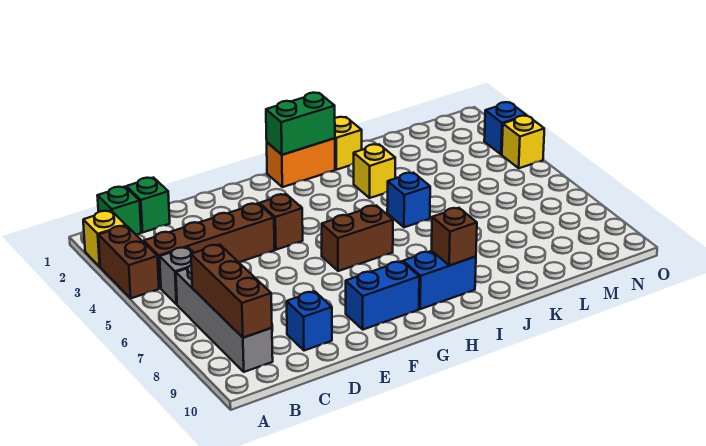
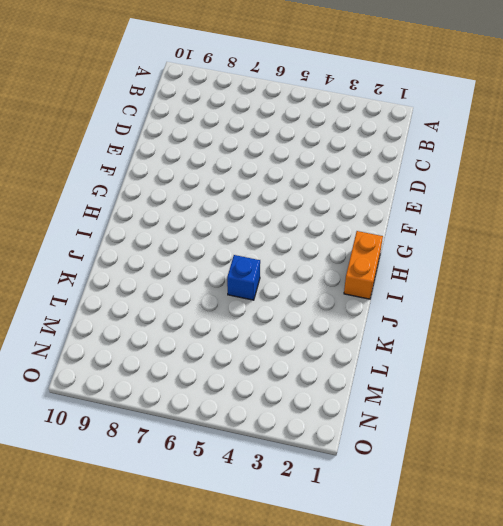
none -> yellow brick A2 level 1
none -> brown brick A3:A4 level 1
none -> green brick B1 level 1

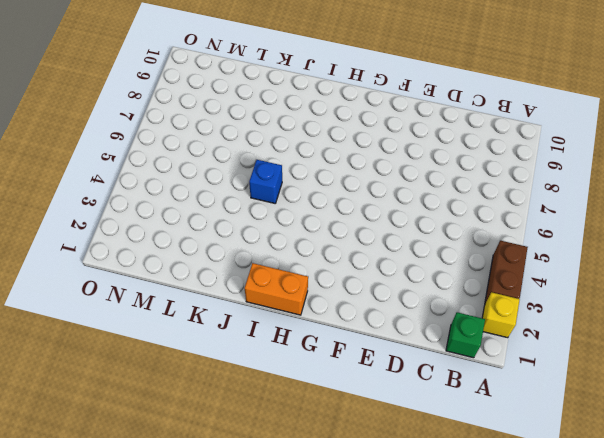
none -> brown brick B4:E4 level 1
none -> grey brick B5 level 1
none -> grey brick B6:B9 level 1

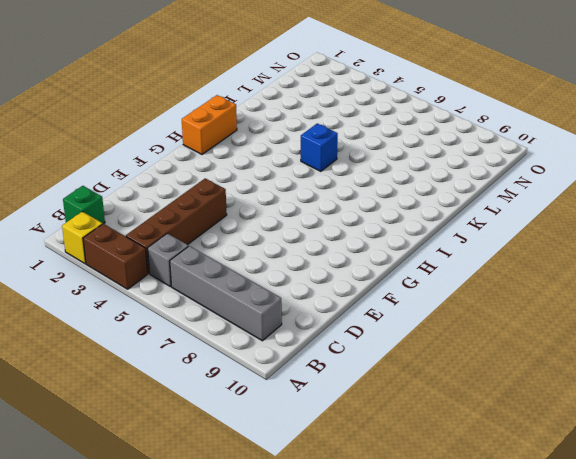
none -> green brick C1 level 1
none -> blue brick D9 level 1
none -> brown brick F4 level 1

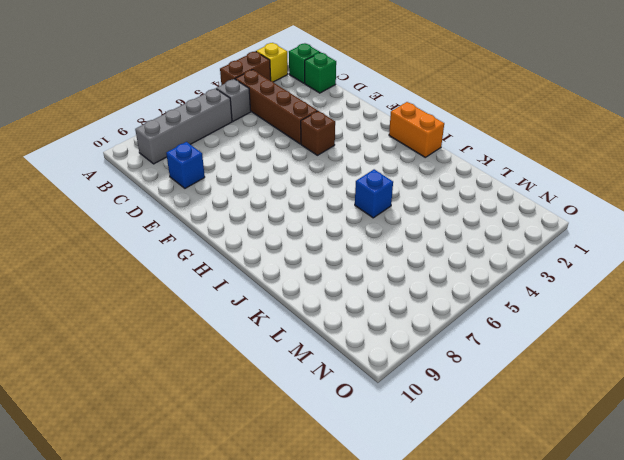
none -> blue brick F9:G9 level 1
none -> brown brick G6:H6 level 1
none -> blue brick H9:I9 level 1

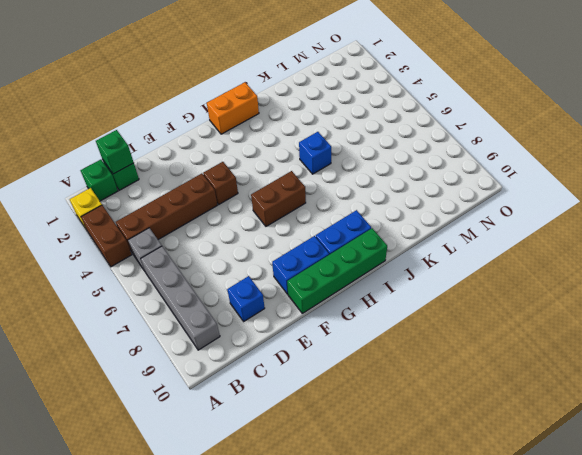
green brick C1 level 2 -> none
green brick F10:I10 level 1 -> none
none -> yellow brick J1 level 1
none -> yellow brick J3 level 1
none -> blue brick O3 level 1

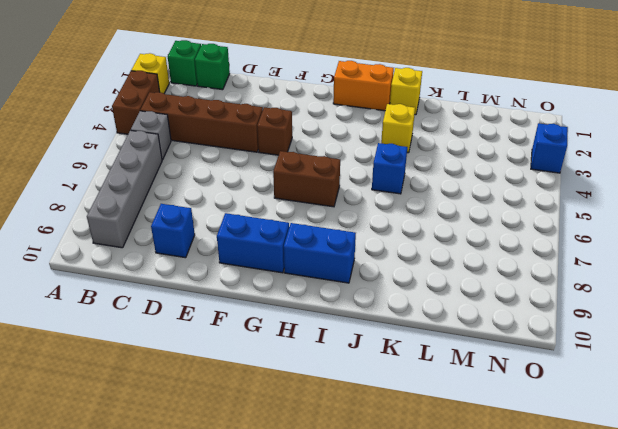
none -> yellow brick O4 level 1
none -> brown brick B7:B9 level 2
none -> green brick H1:I1 level 2

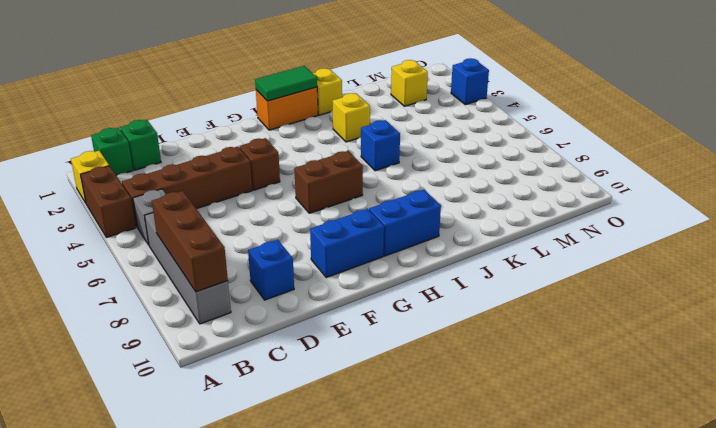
green tile H1:I1 level 2 -> green brick H1:I1 level 2
yellow brick M2 level 1 -> yellow brick O4 level 1
none -> brown brick I9 level 2

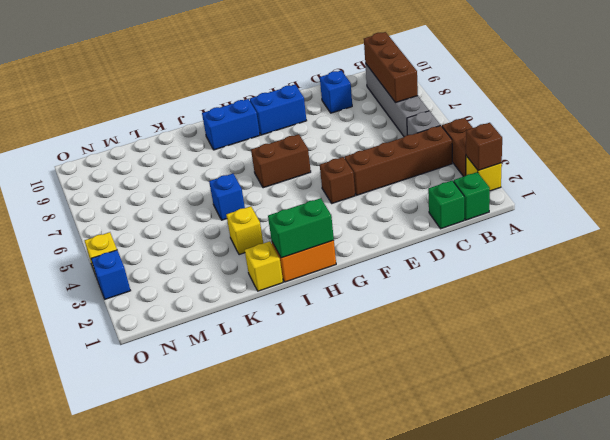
brown brick A2 level 2 -> brown brick I9 level 2

